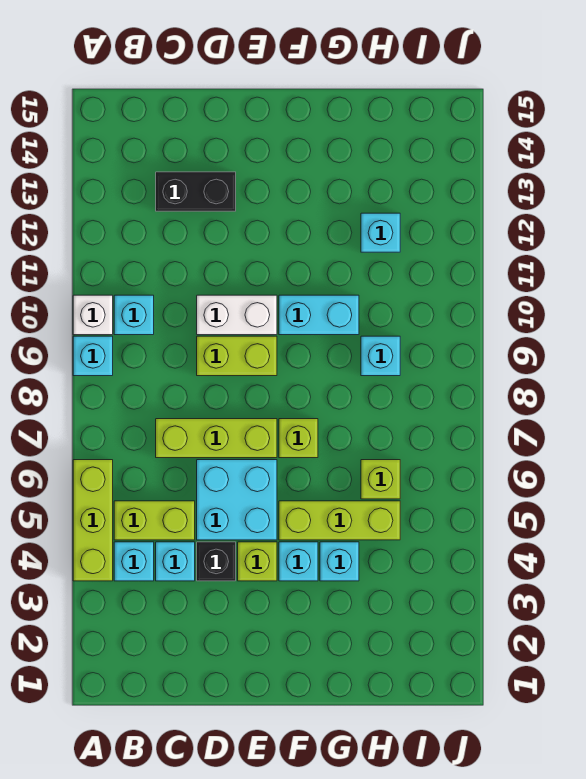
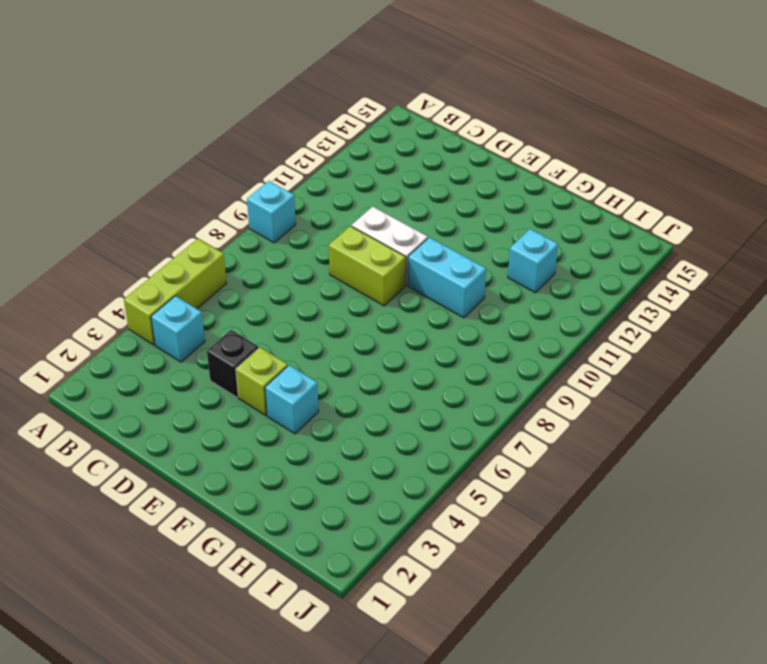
none -> white brick A10 level 1
none -> lime brick B5:C5 level 1
none -> cyan brick B10 level 1

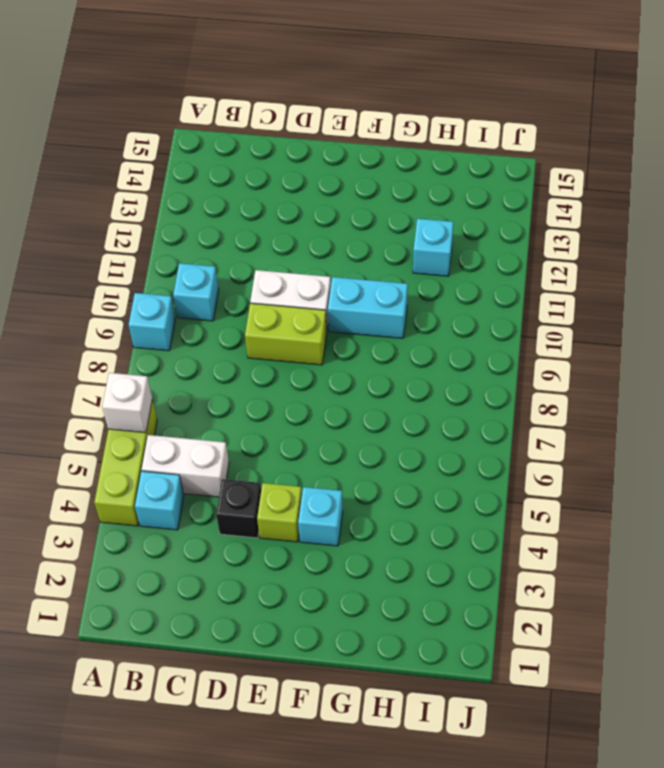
white brick A6 level 2 -> white brick A10 level 1
white brick B5:C5 level 1 -> lime brick B5:C5 level 1
none -> cyan brick C4 level 1
none -> lime brick C7:E7 level 1
none -> black brick C13:D13 level 1

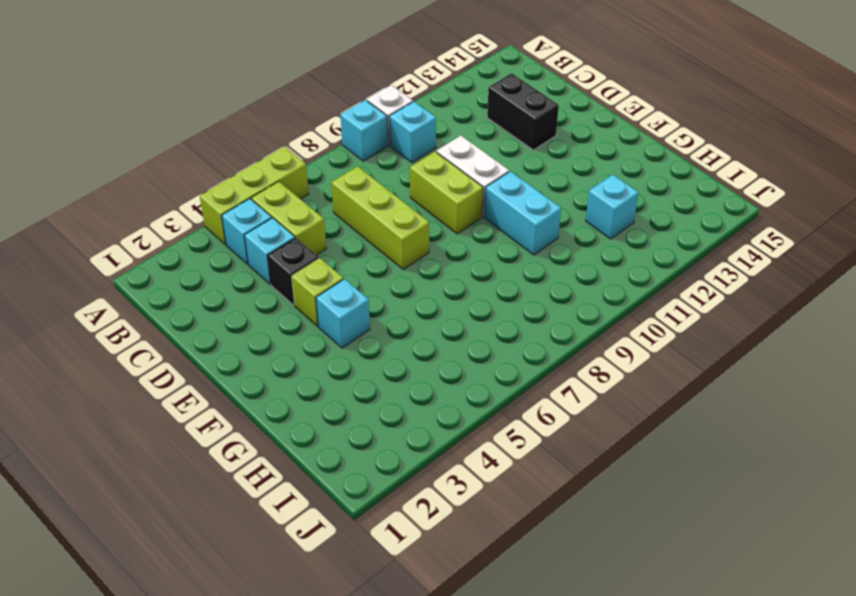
none -> cyan brick D5:E6 level 1
none -> lime brick F5:H5 level 1
none -> lime brick F7 level 1

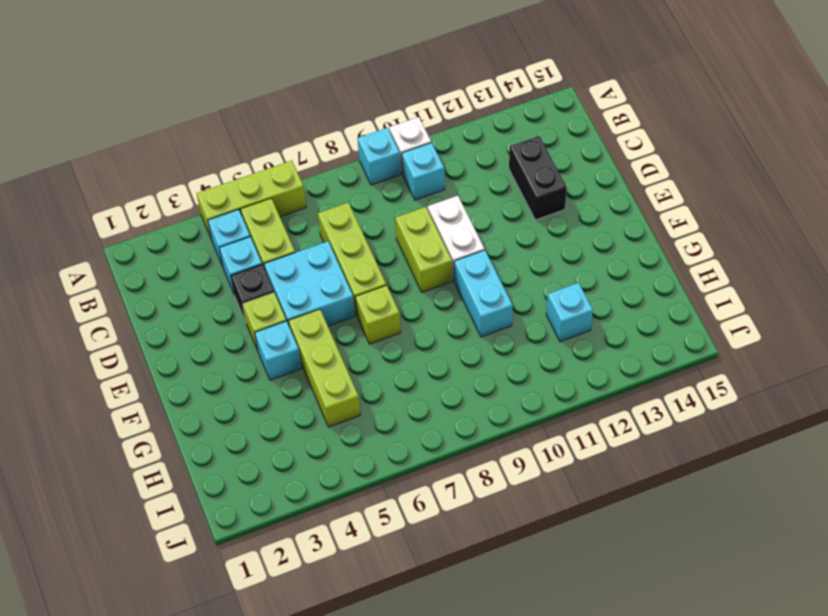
none -> cyan brick G4 level 1
none -> lime brick H6 level 1
none -> cyan brick H9 level 1

